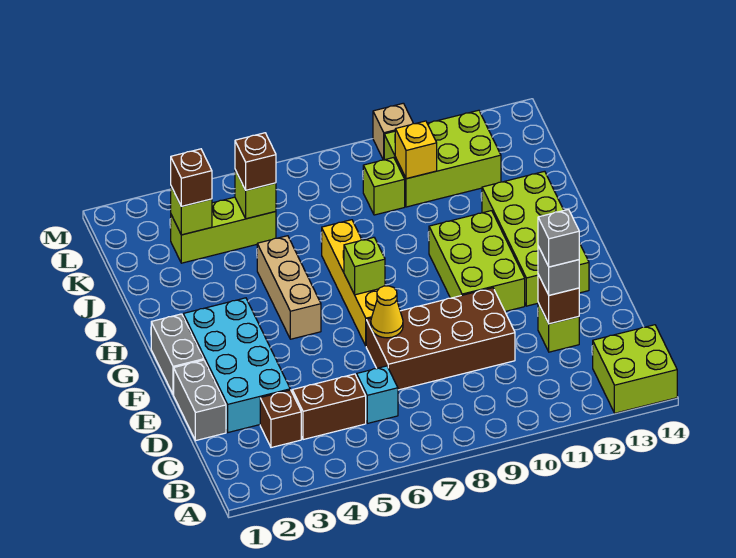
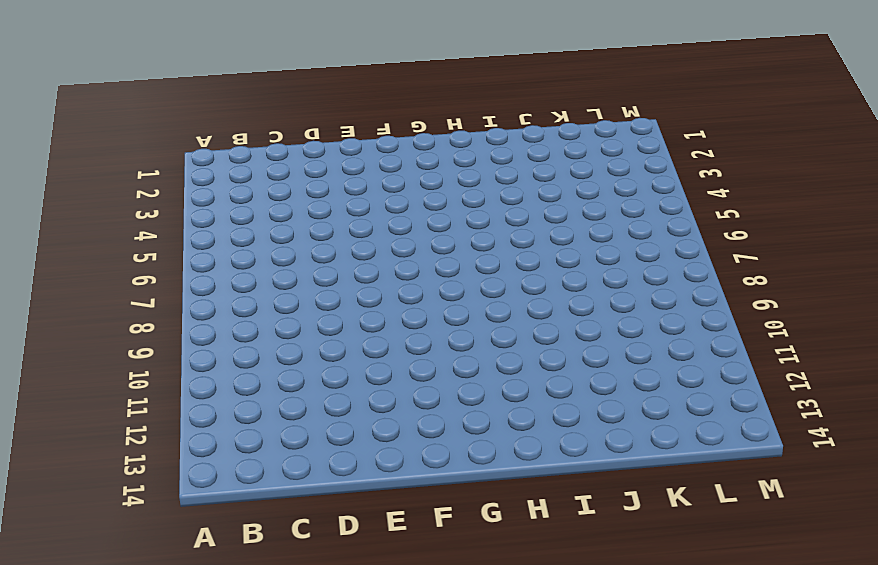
none -> lime brick A13:B14 level 1
none -> brown brick C3 level 1
none -> brown brick C4:C5 level 1

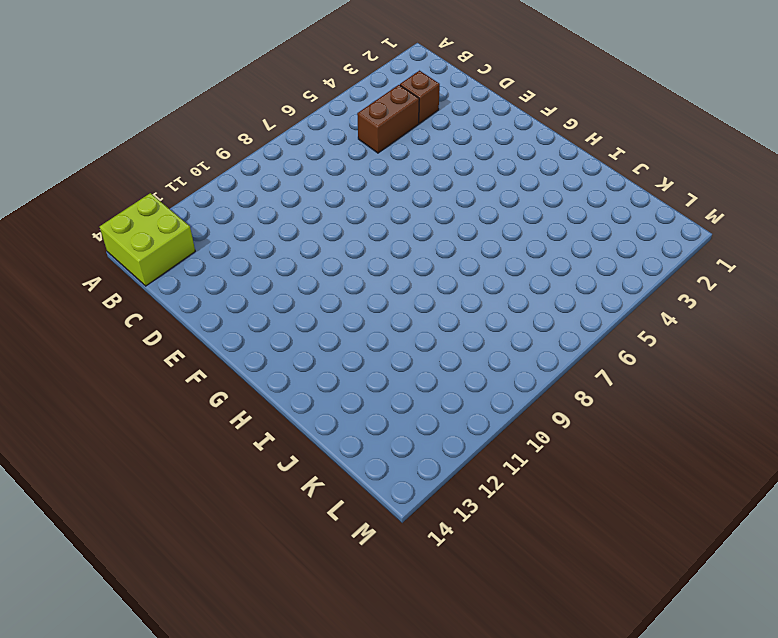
none -> cyan brick C6 level 1
none -> grey brick D1:E1 level 1
none -> cyan brick D2:G3 level 1

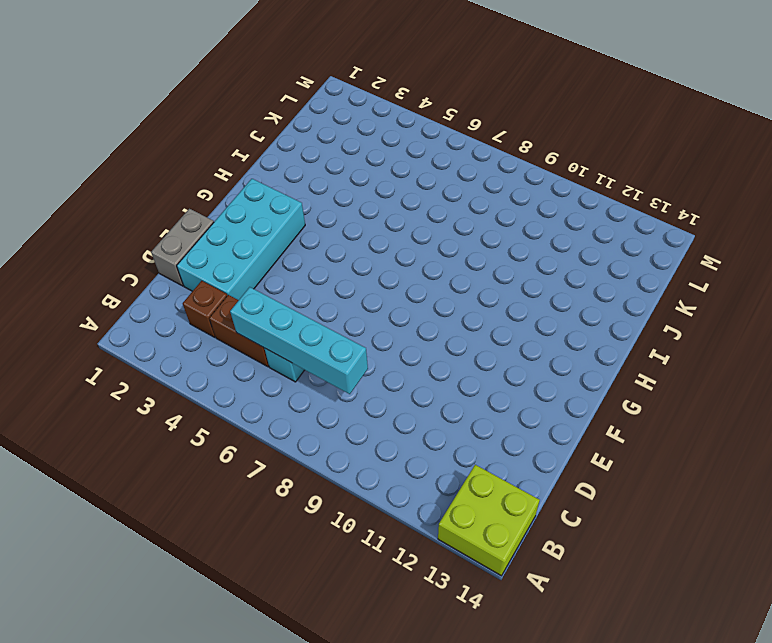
cyan brick C5:C8 level 2 -> none
none -> brown brick D7:E10 level 1
none -> lime brick D12 level 1
none -> grey brick F1:G1 level 1

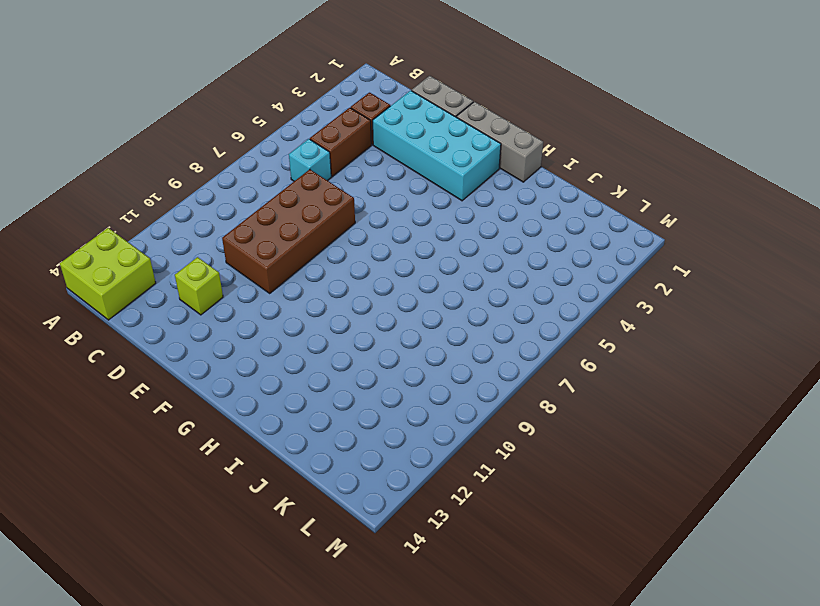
grey brick F1:H1 level 1 -> grey brick F1:G1 level 1
none -> yellow brick F7:I7 level 1
none -> lime brick F10:H11 level 1
none -> lime brick F12:I13 level 1

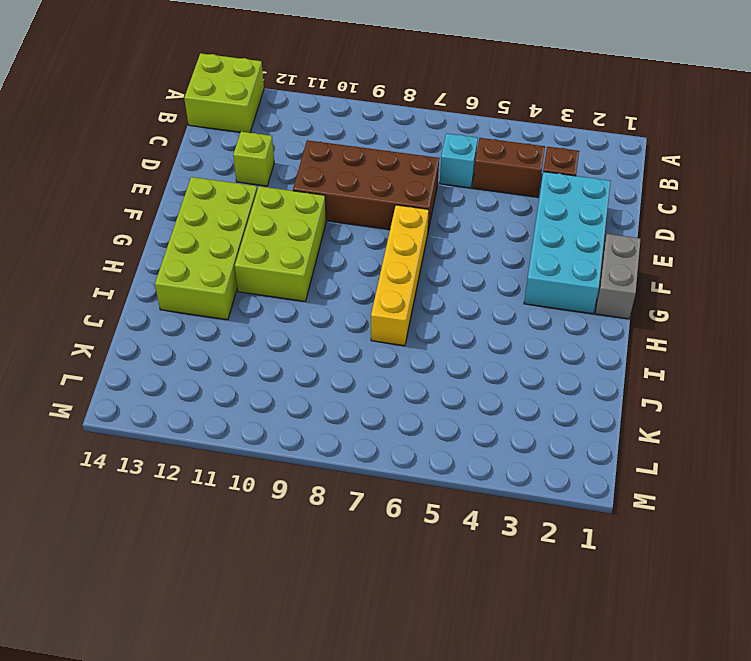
none -> grey brick D1:E1 level 1
none -> tan brick G5:I5 level 1
none -> lime brick K3:K5 level 1

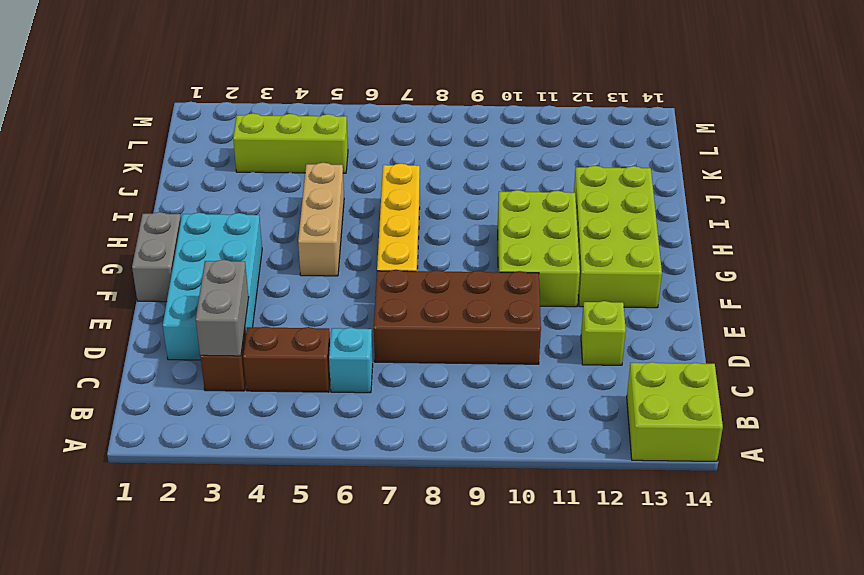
grey brick C3:D3 level 2 -> grey brick D1:E1 level 1
none -> lime brick K9 level 1
none -> lime brick K10:L12 level 1
none -> tan brick M10 level 1

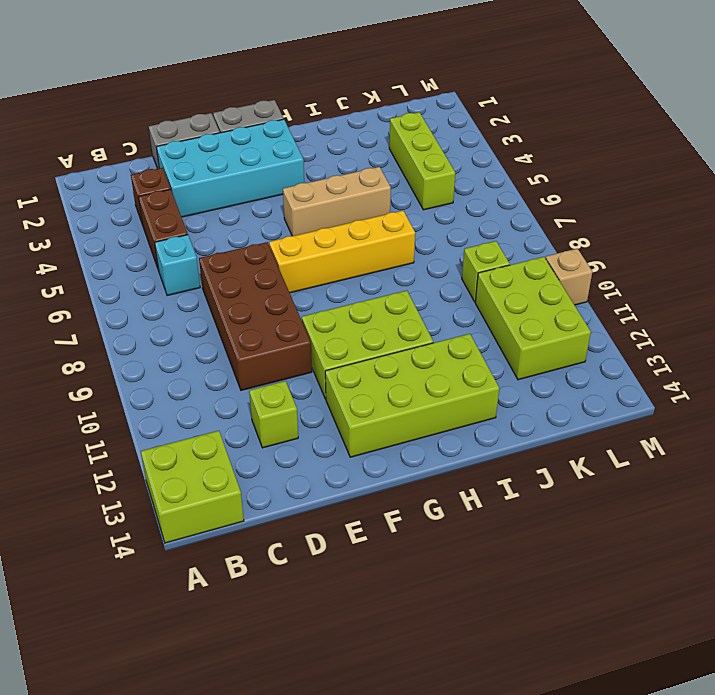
none -> brown brick D12 level 2
none -> yellow cone E7 level 2
none -> lime brick G7 level 2

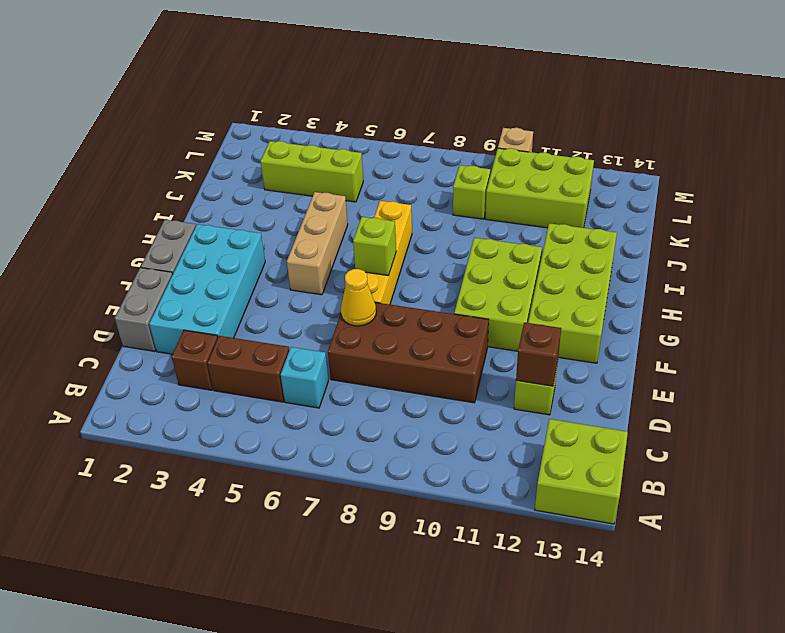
none -> lime brick K3 level 2
none -> lime brick K5 level 2
none -> yellow brick K10 level 2

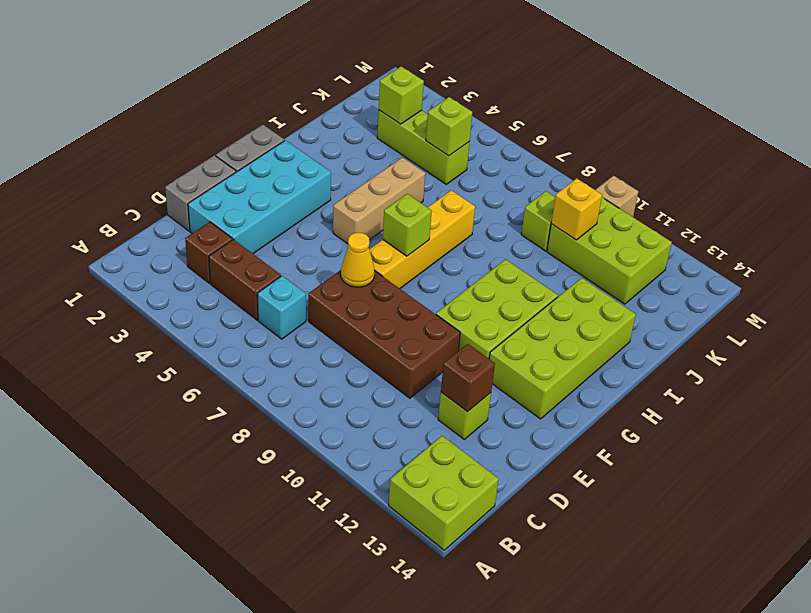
none -> grey brick D12 level 3
none -> brown brick K3 level 3
none -> brown brick K5 level 3

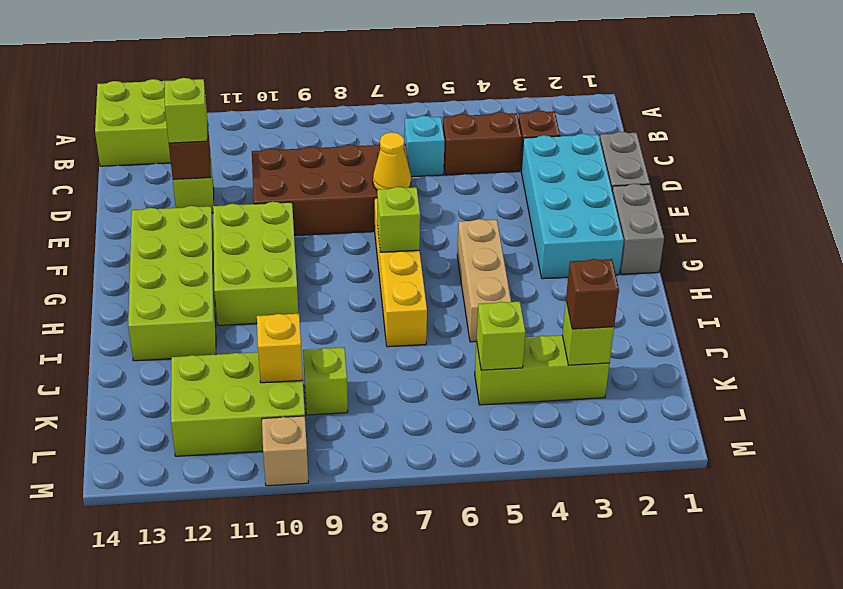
lime brick D12 level 3 -> grey brick D12 level 3
none -> brown brick K5 level 3
none -> grey brick D12 level 4

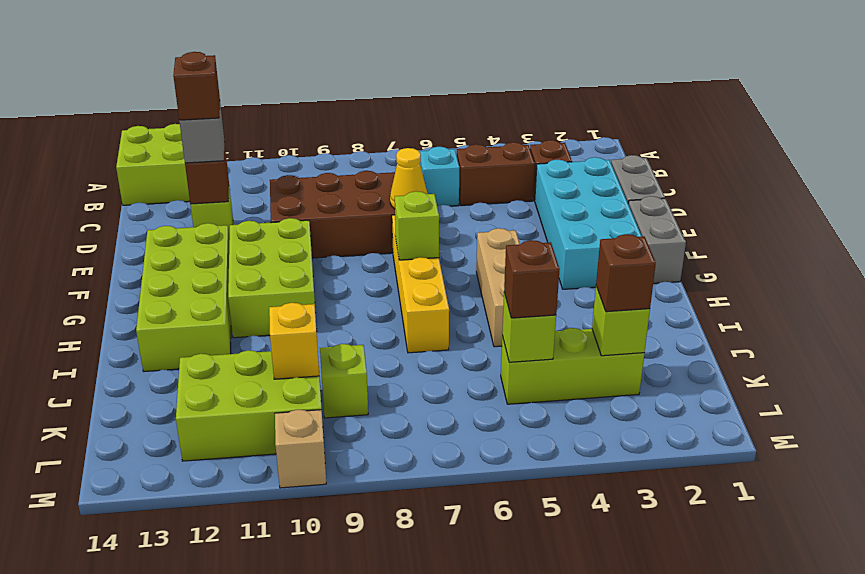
brown brick D12 level 4 -> grey brick D12 level 4

